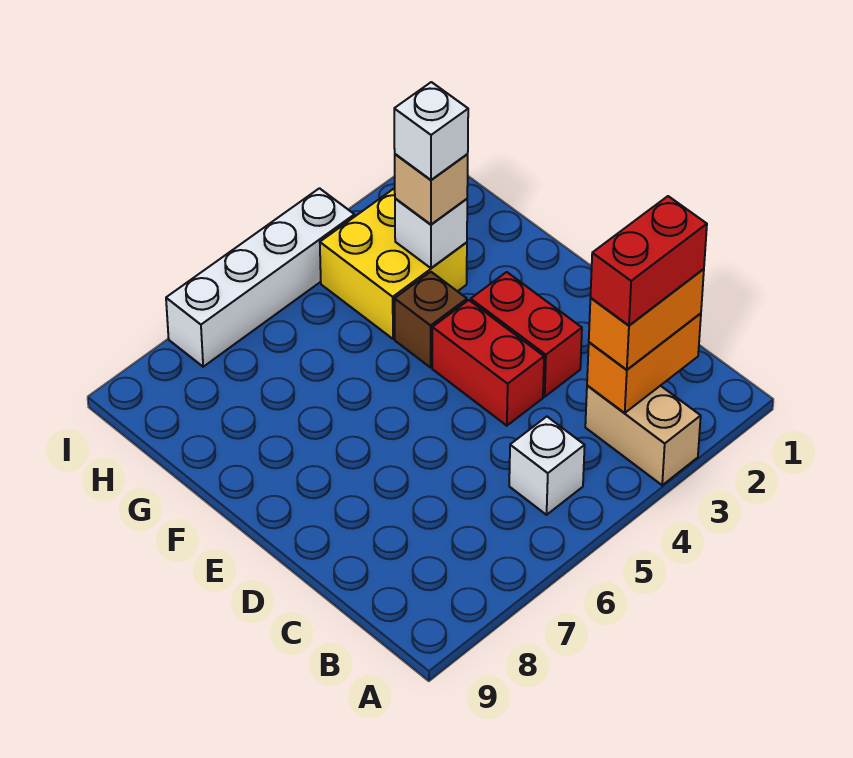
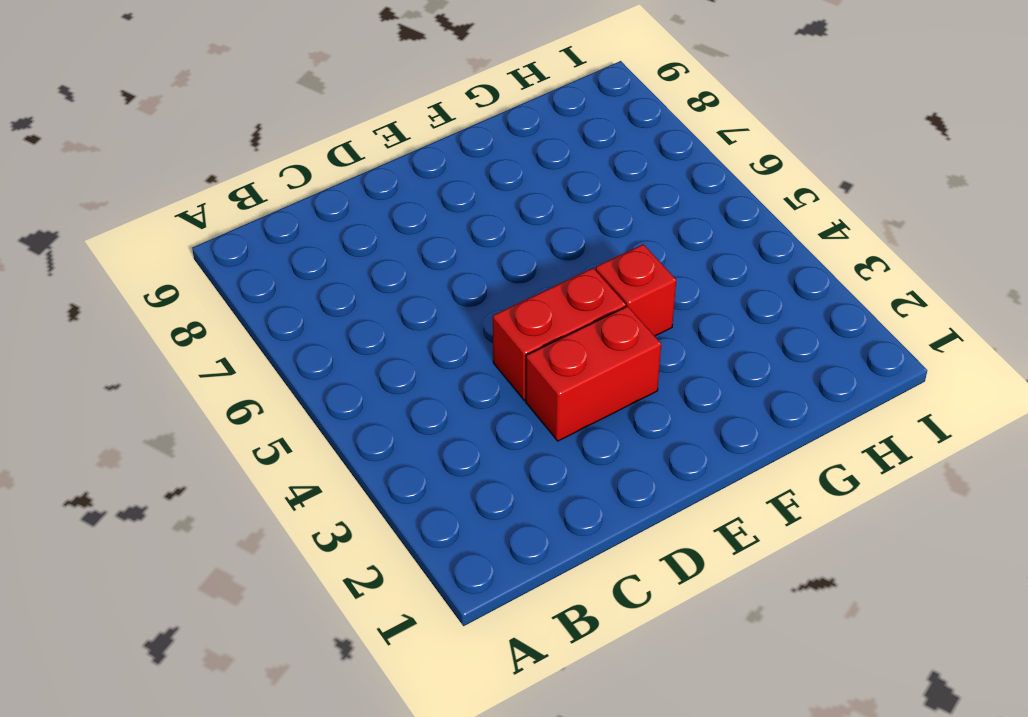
red brick F4 level 1 -> brown brick F4 level 1
none -> tan brick A3:B3 level 1
none -> white brick B5 level 1
none -> yellow brick G3:H4 level 1

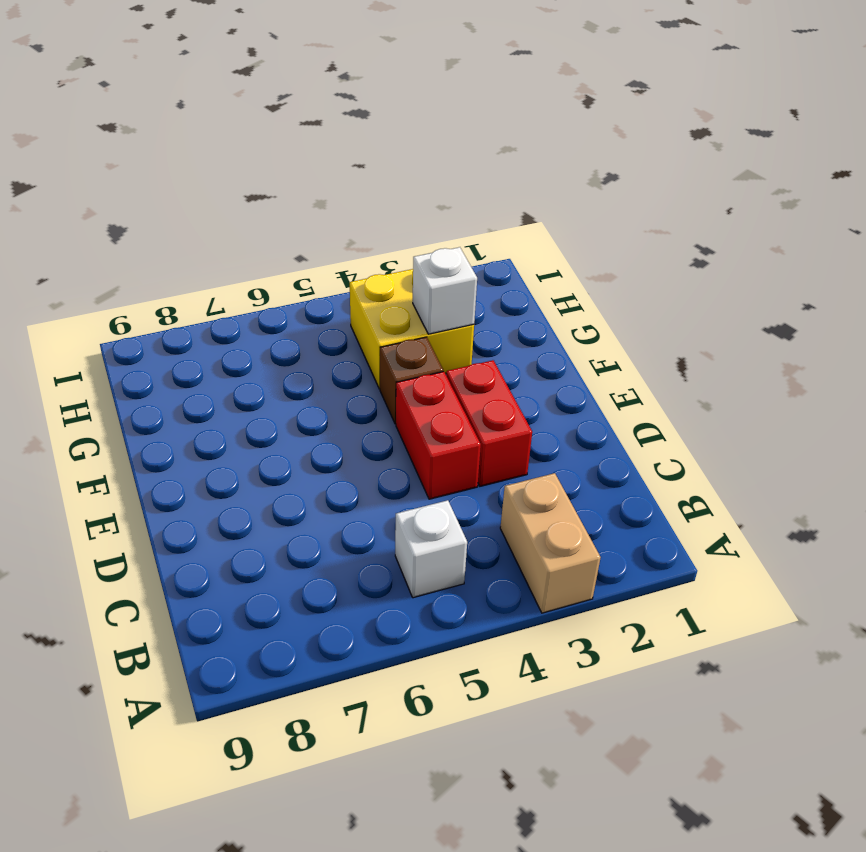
none -> white brick I4:I7 level 1
none -> orange brick B2:B3 level 2
none -> orange brick B2:B3 level 3

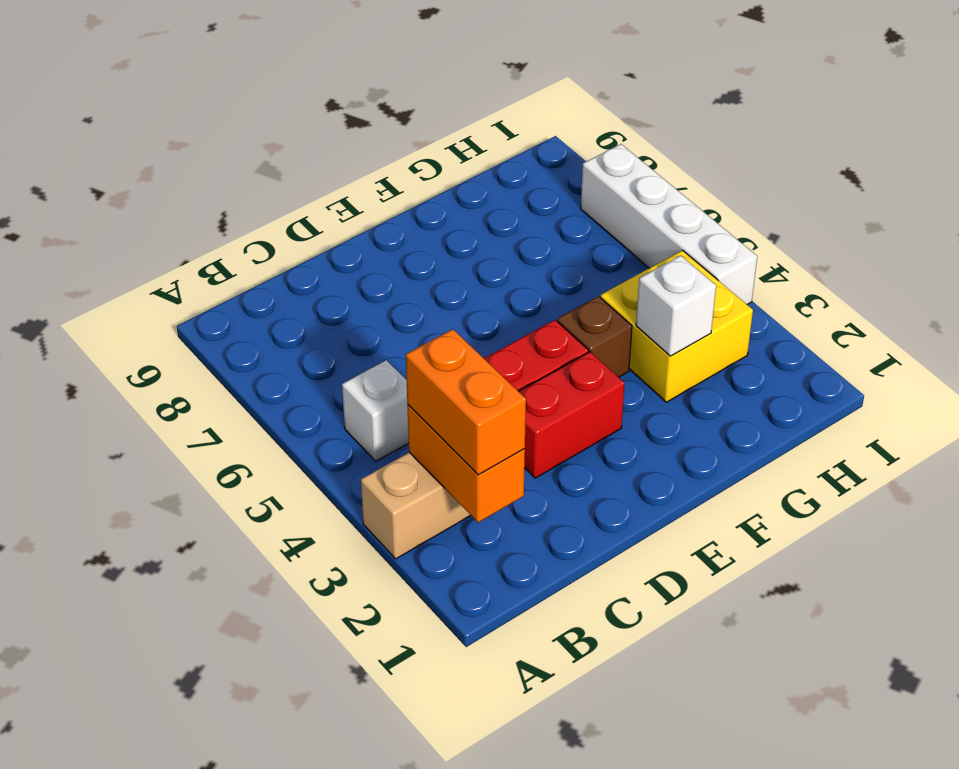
none -> tan brick G3 level 3
none -> red brick B2:B3 level 4
none -> white brick G3 level 4

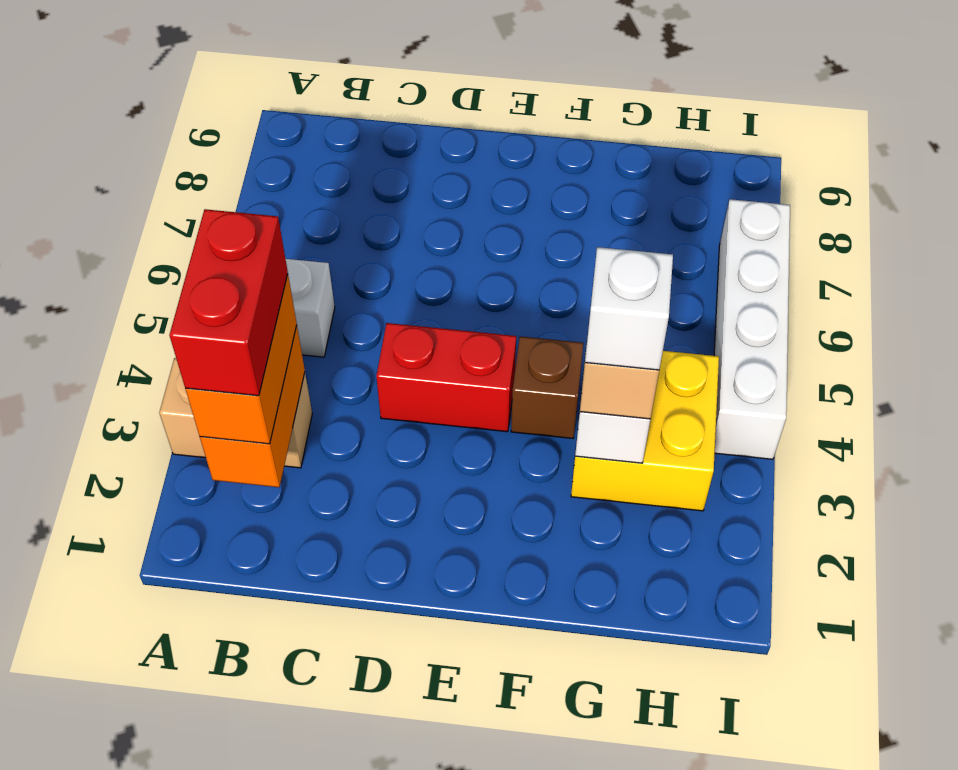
none -> red brick D3:E3 level 1

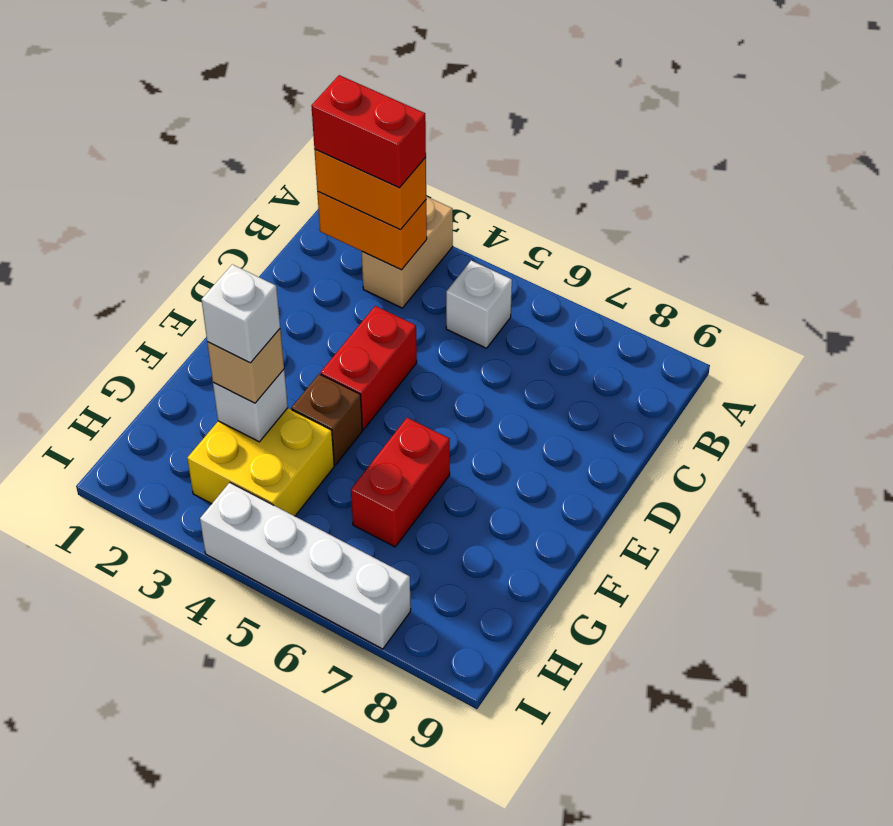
red brick F6:G6 level 1 -> red brick D3:E3 level 1

